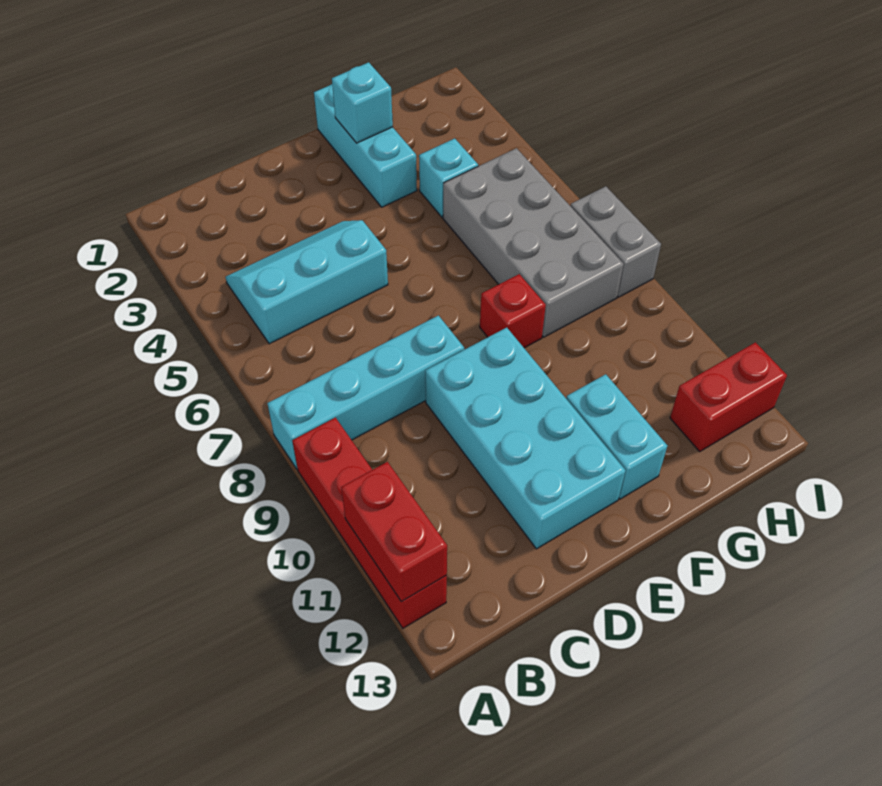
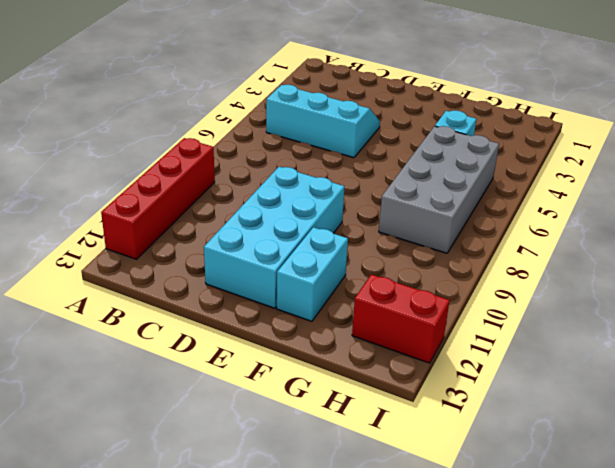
none -> cyan brick A8:D8 level 1
none -> cyan brick F1:F3 level 1
none -> red brick F8 level 1

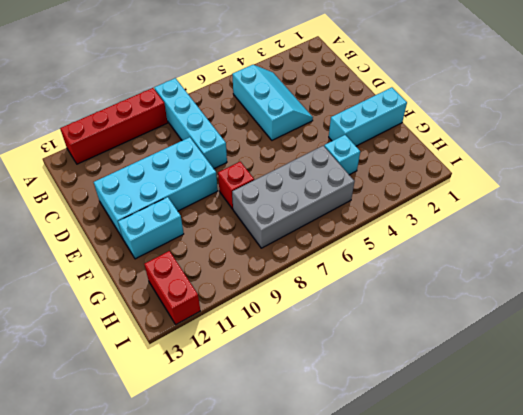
none -> grey brick I7:I8 level 1
none -> red brick A11:A12 level 2
none -> cyan brick F2 level 2

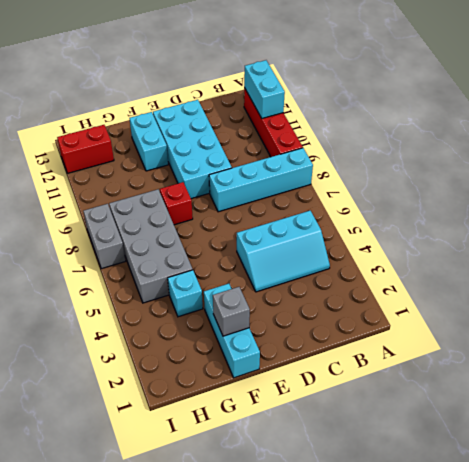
cyan brick A11:A12 level 2 -> red brick A11:A12 level 2
grey brick F2 level 2 -> cyan brick F2 level 2

